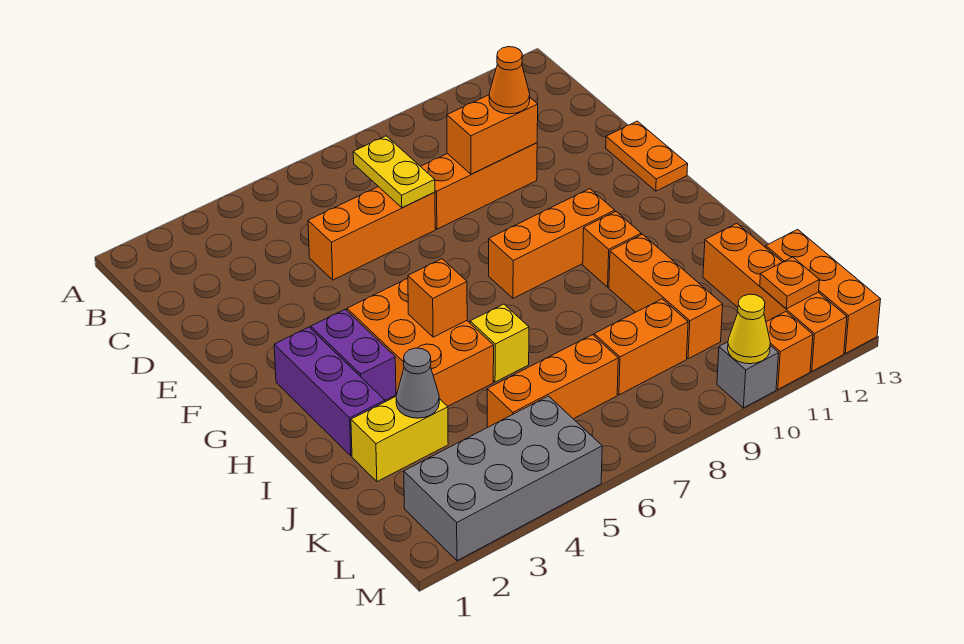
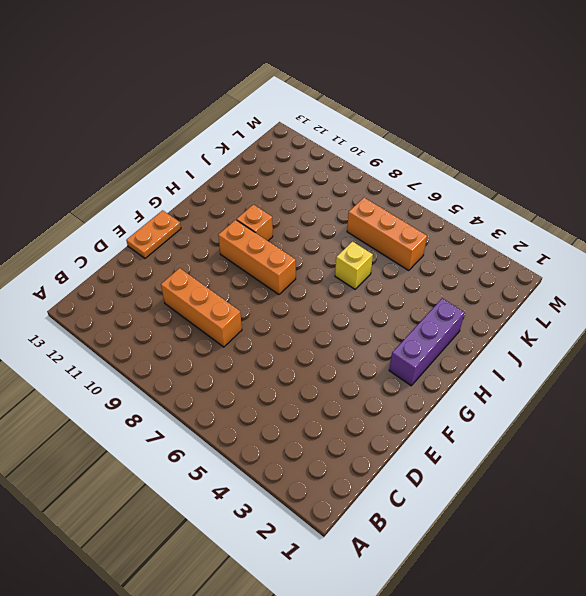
none -> orange brick D5:D7 level 1
none -> purple brick G3:H3 level 1
none -> orange brick G4:I5 level 1

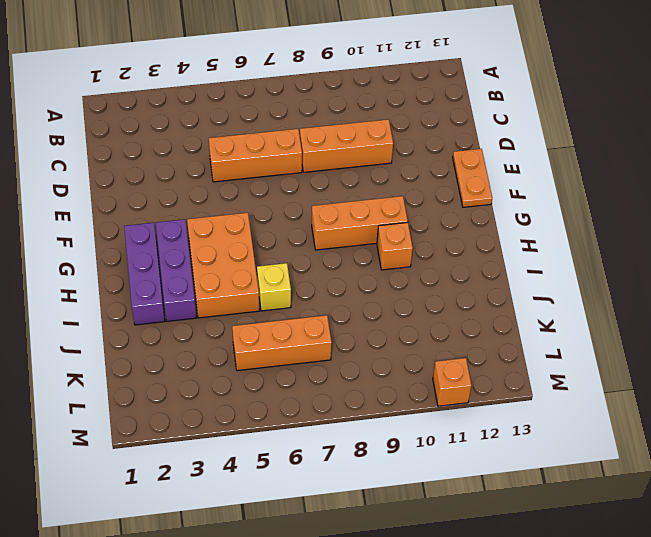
purple brick G3:I3 level 1 -> purple brick G3:H3 level 1
none -> orange brick I10:K10 level 1
none -> yellow brick J2:J3 level 1
none -> orange brick J12:M12 level 1

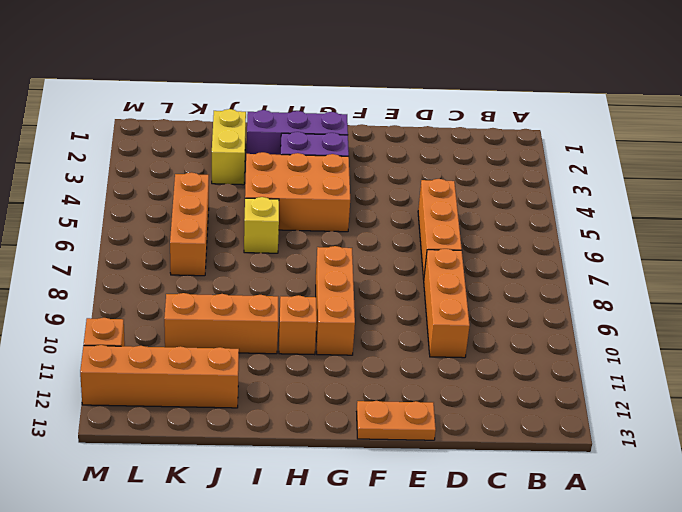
none -> orange brick K8:K9 level 1
none -> orange brick K13:M13 level 1
none -> grey brick L2:M5 level 1

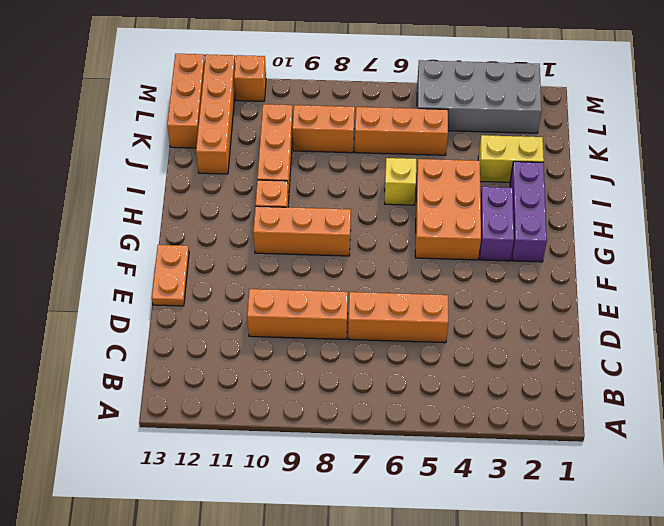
none -> grey brick M10 level 1
none -> yellow plate C7:D7 level 2
none -> orange brick D9:D10 level 2

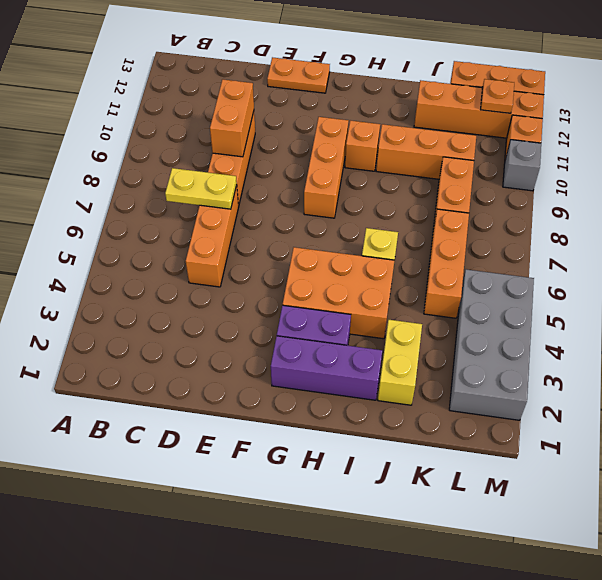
none -> orange brick H5 level 2
none -> grey cone J3 level 2
none -> yellow cone M10 level 2

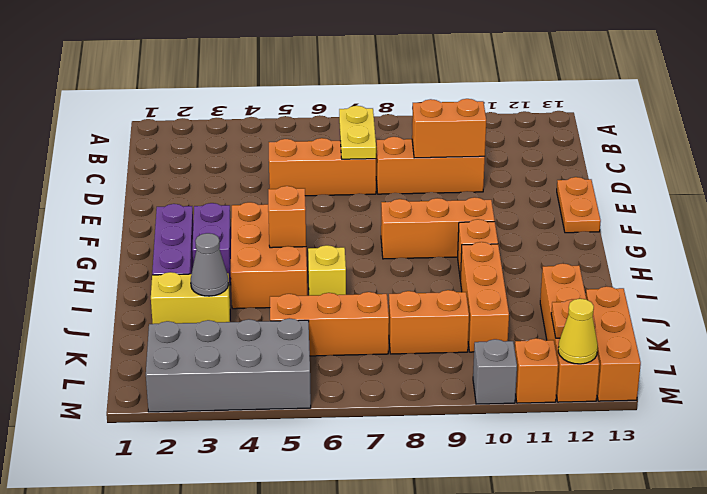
yellow cone M12 level 2 -> yellow cone M10 level 2
none -> orange cone D10 level 3

